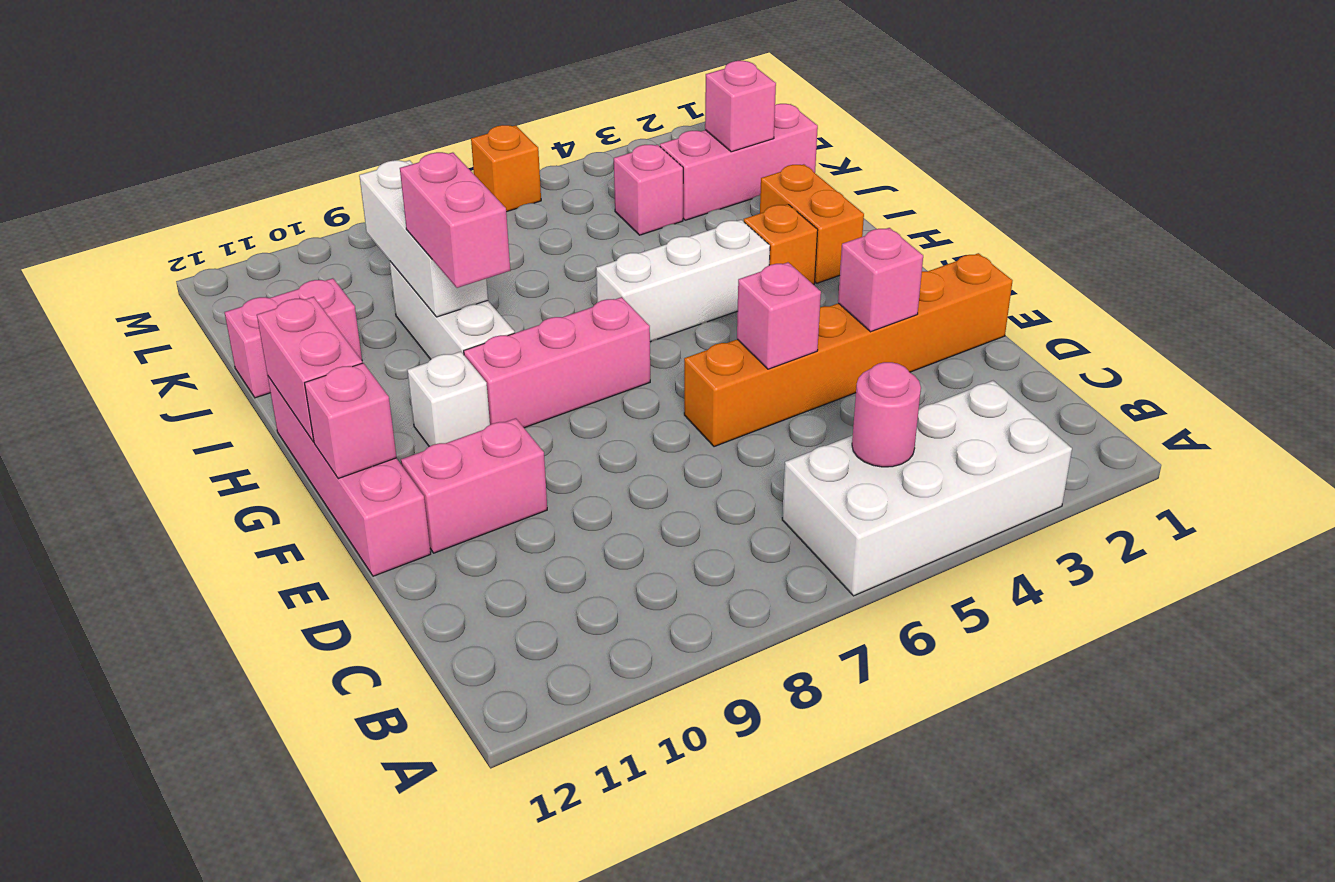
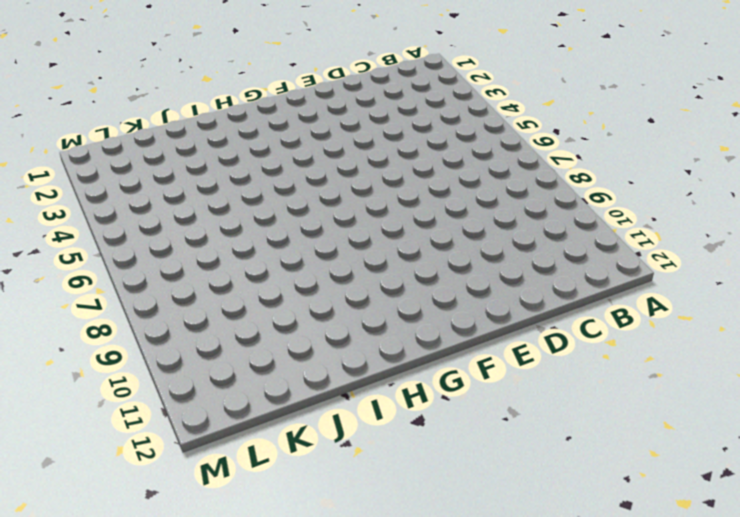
none -> white brick A3:B6 level 1
none -> orange brick E1:E6 level 1
none -> pink brick E10:E11 level 1

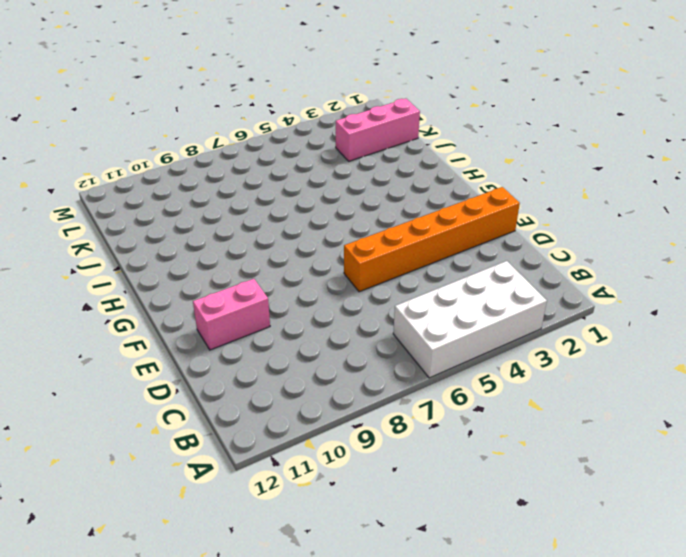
none -> pink brick E12:H12 level 1
none -> pink brick G7:G9 level 1
none -> white brick G10 level 1

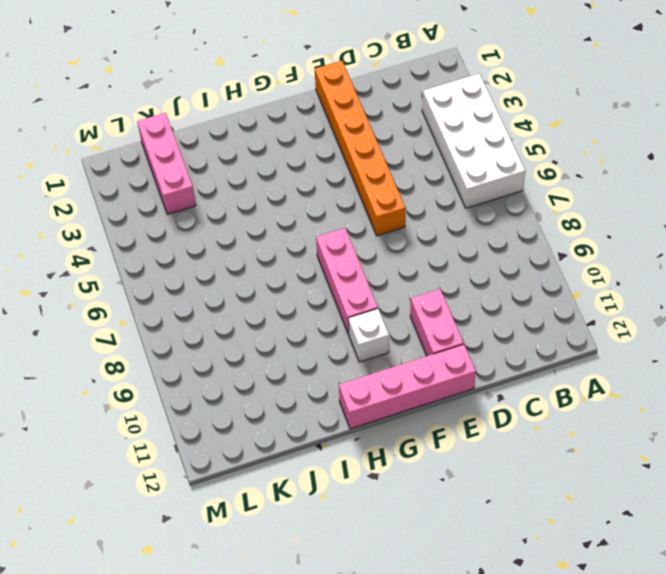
none -> orange brick H2:I2 level 1
none -> orange brick H3 level 1
none -> white brick H4:H6 level 1

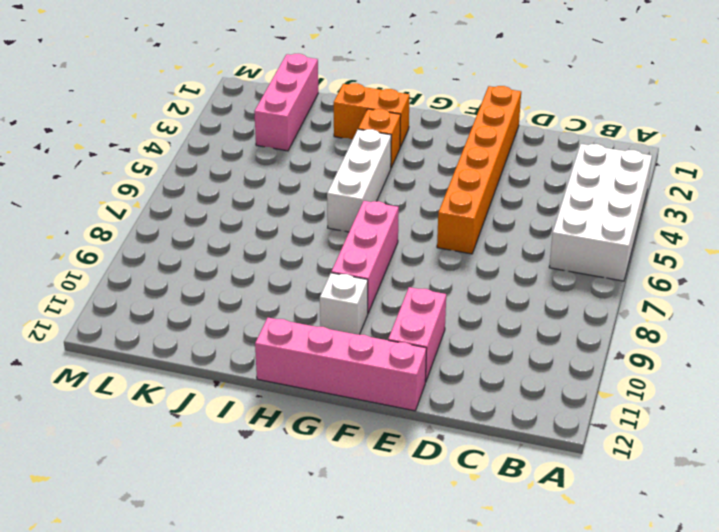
none -> white brick H9:J9 level 1
none -> pink brick J11:J12 level 1
none -> pink brick K4 level 1

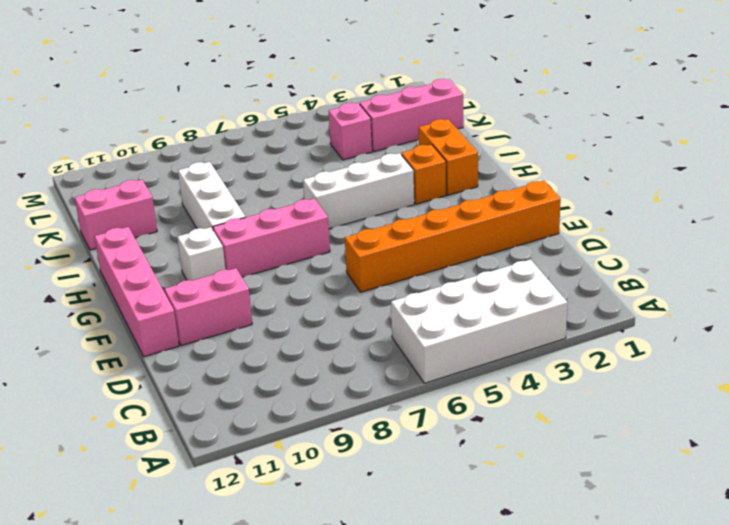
none -> orange brick M6 level 1
none -> pink round brick B5 level 2
none -> pink brick E3 level 2

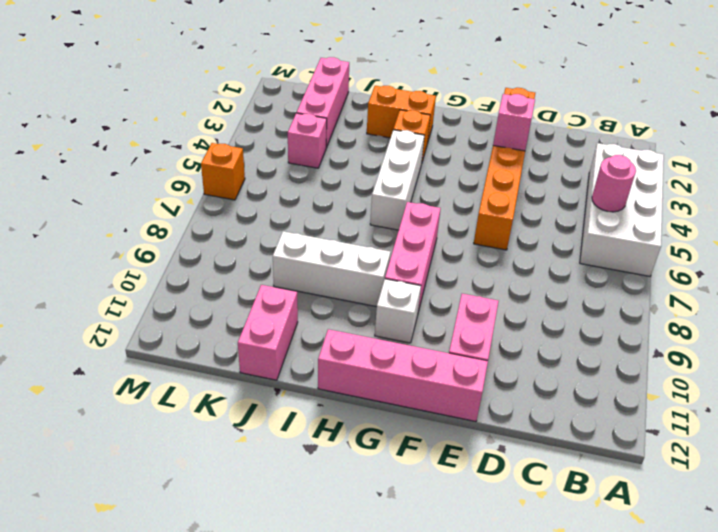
none -> pink brick E5 level 2
none -> pink brick F12 level 2
none -> pink brick G12:H12 level 2

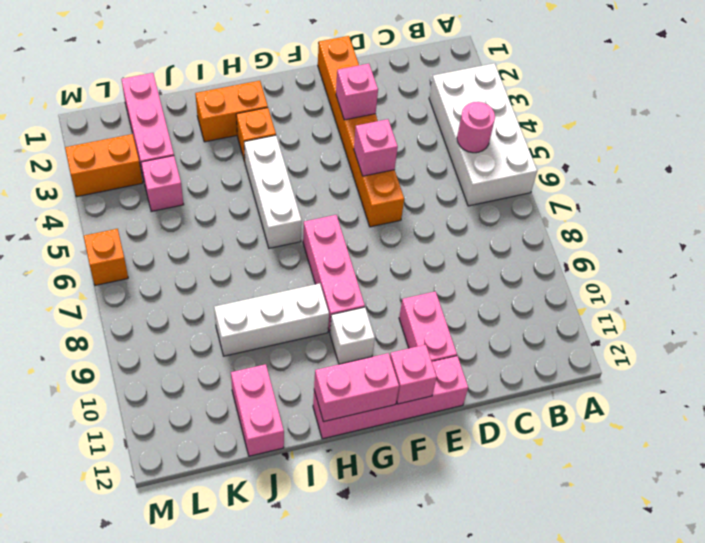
orange brick L3:M3 level 1 -> none
none -> white brick I9:K9 level 2
none -> pink brick K2 level 2
none -> pink brick H9:I9 level 3

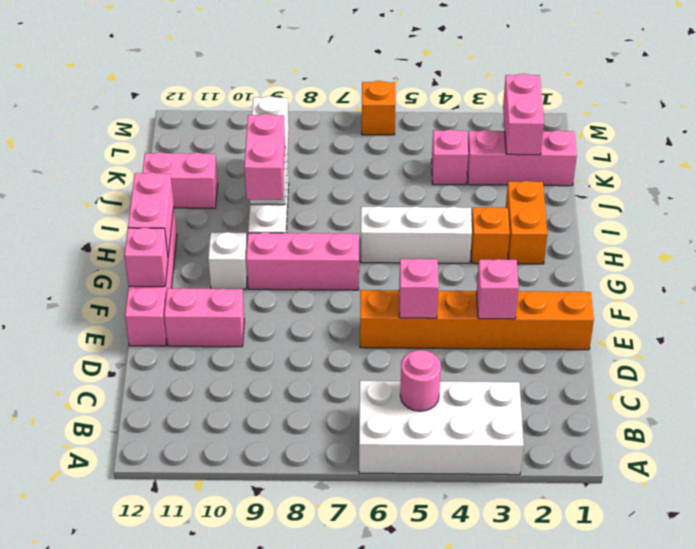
pink brick K2:L2 level 2 -> pink brick K2 level 2

